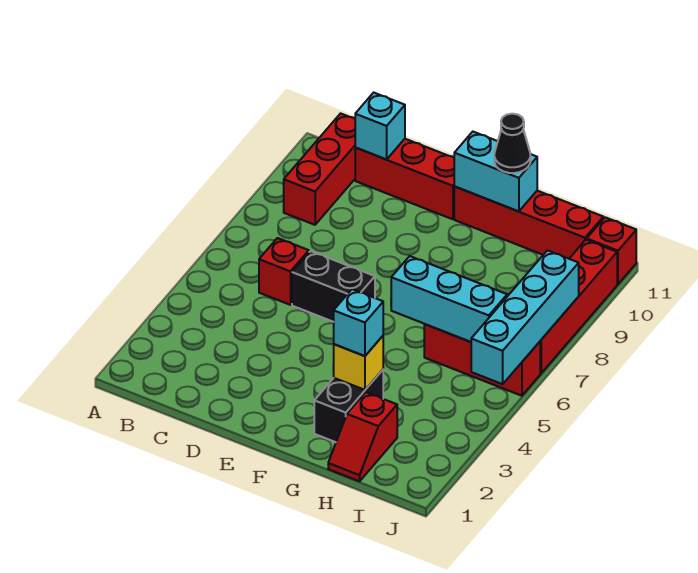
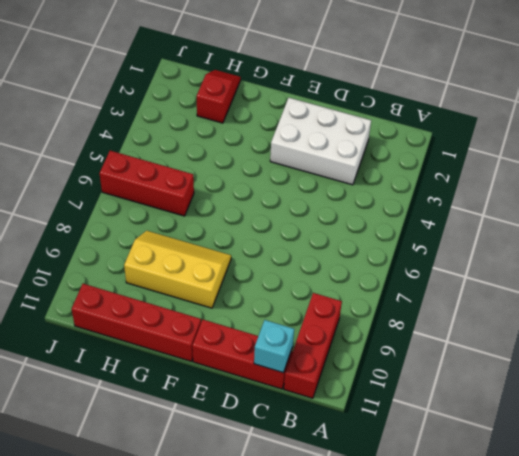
white brick C2:E3 level 1 -> none
yellow slope F8:H9 level 1 top 9 -> none
none -> red brick C6 level 1
none -> black brick D6:E6 level 1
none -> black brick G2:G3 level 1

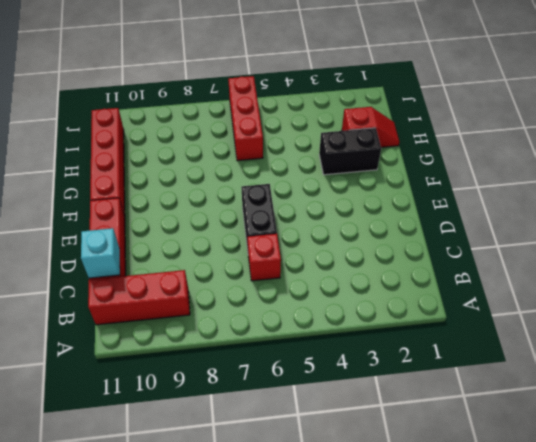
none -> red brick J7:J10 level 1
none -> red brick J11 level 1
none -> cyan brick F11:G11 level 2

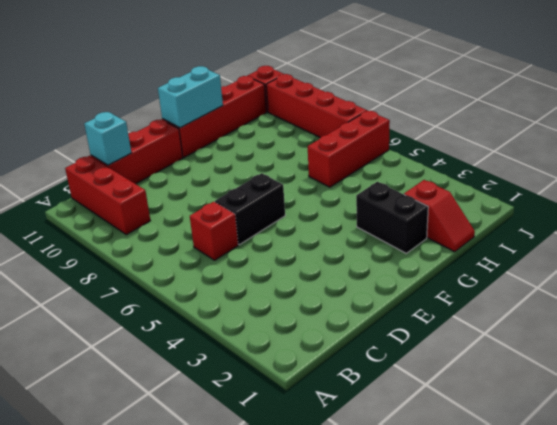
none -> yellow brick G3 level 2
none -> cyan brick G6:I6 level 2
none -> cyan brick J5:J8 level 2

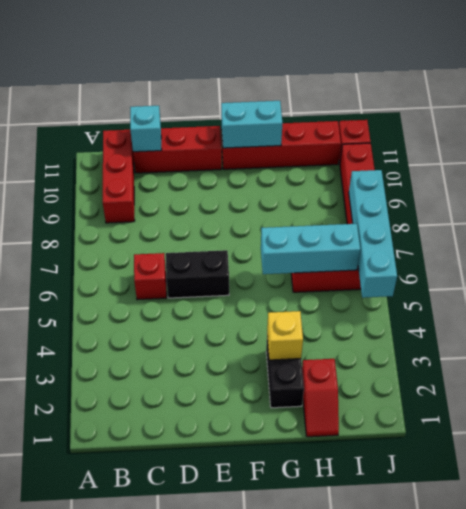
none -> cyan brick G3 level 3
none -> black cone G11 level 3

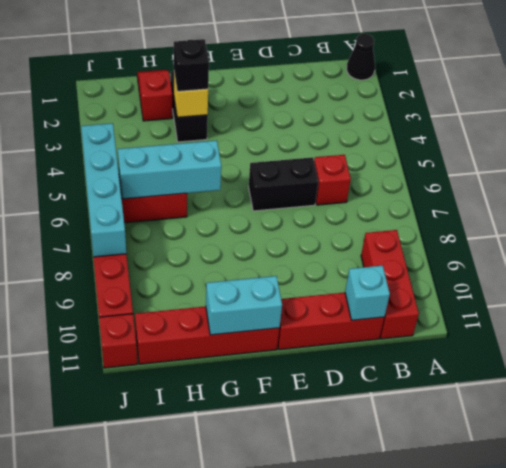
black cone A1 level 1 -> black cone G11 level 3
black brick G3 level 3 -> cyan brick G3 level 3

